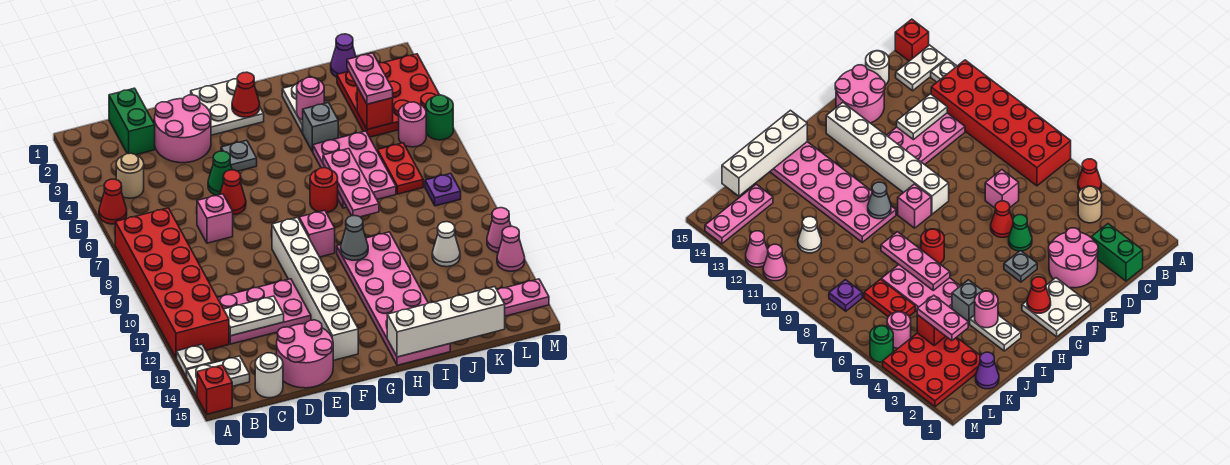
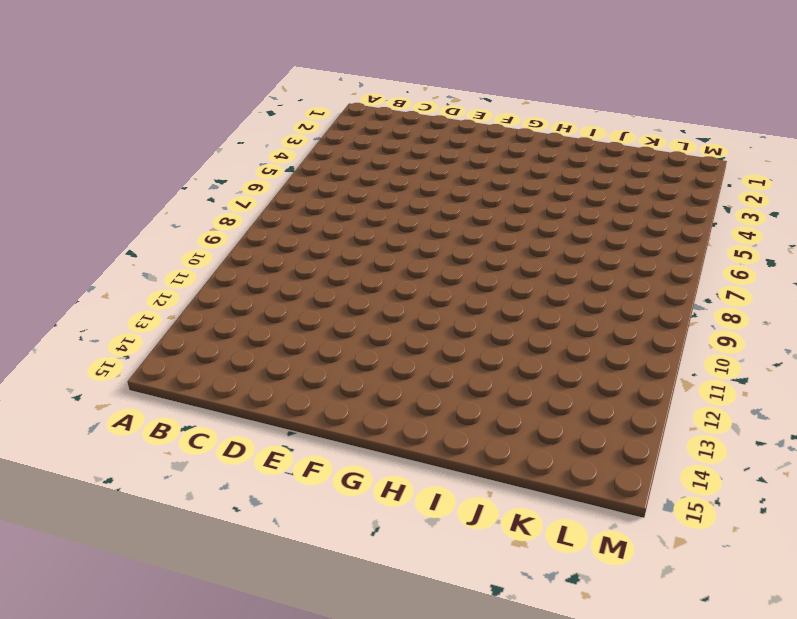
none -> red cone A5 level 1
none -> red brick A7:B12 level 1
none -> white plate A13 level 1
none -> white plate A14:B14 level 1

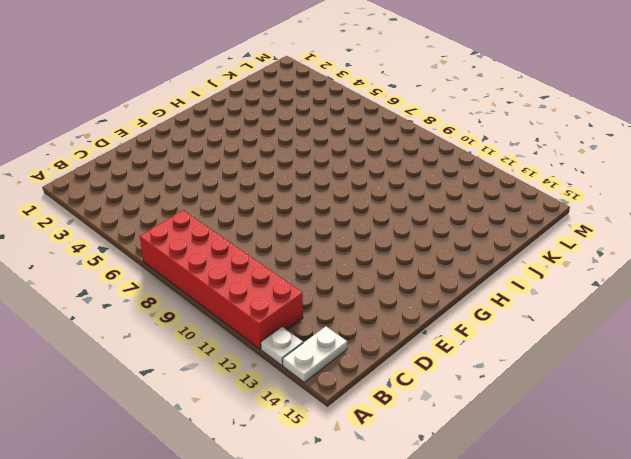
none -> red cone A5 level 1
none -> red brick A15 level 1
none -> tan round brick B4 level 1
none -> green brick C1:C2 level 1

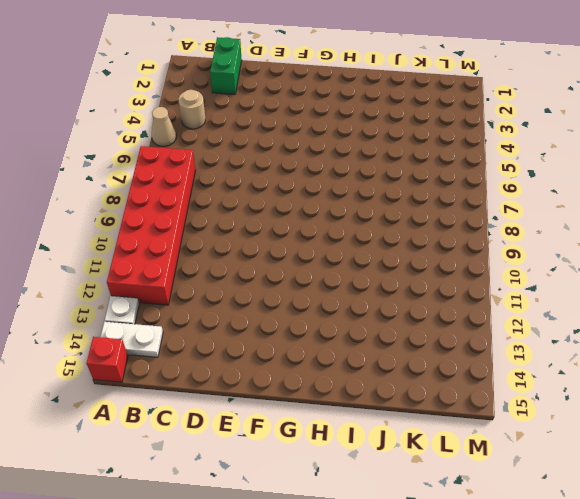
tan cone A5 level 1 -> red cone A5 level 1
none -> pink plate C11:E12 level 1
none -> white round brick C15 level 1
none -> pink round brick D2:E3 level 1
none -> pink brick D7 level 1

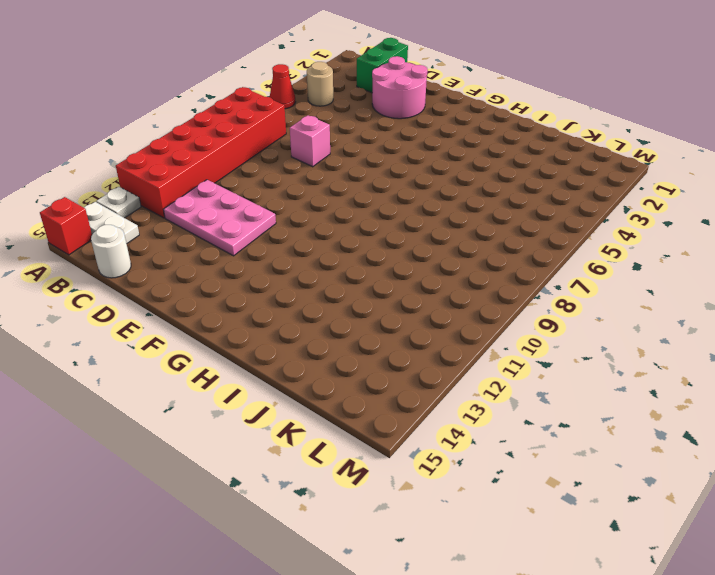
none -> pink round brick D14:E15 level 1
none -> green cone E5 level 1
none -> red cone E6 level 1
none -> white plate F1:G2 level 1

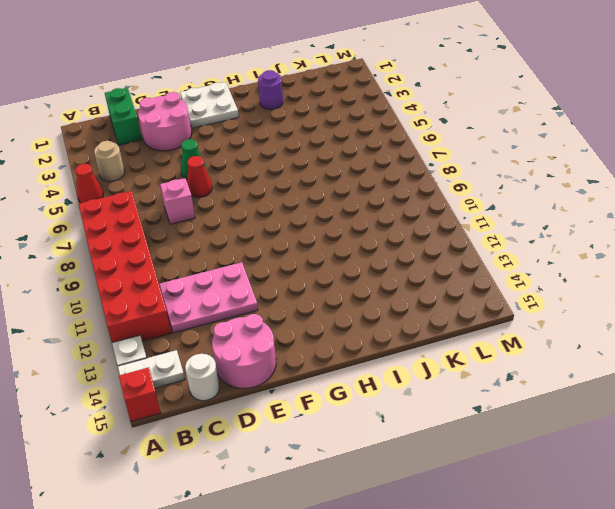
purple round brick I2 level 1 -> white plate I2:I3 level 1
none -> grey plate F4 level 1
none -> white brick F9:F14 level 1
none -> pink brick G9 level 1
none -> red round brick H7 level 1

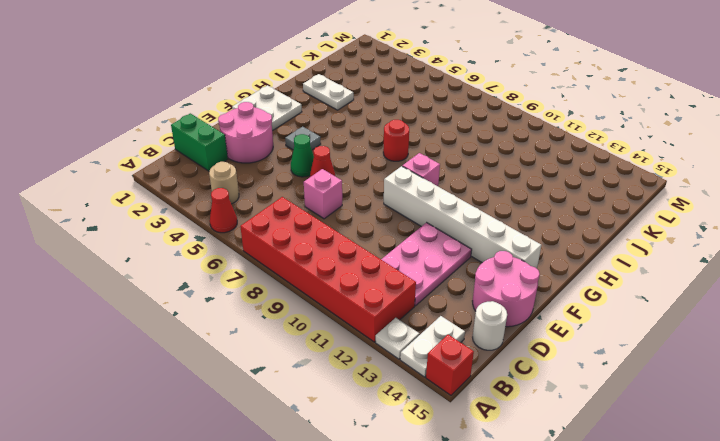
none -> pink plate H10:I15 level 1
none -> grey brick I4 level 1
none -> pink plate I5:J7 level 1
none -> purple cone K1 level 1

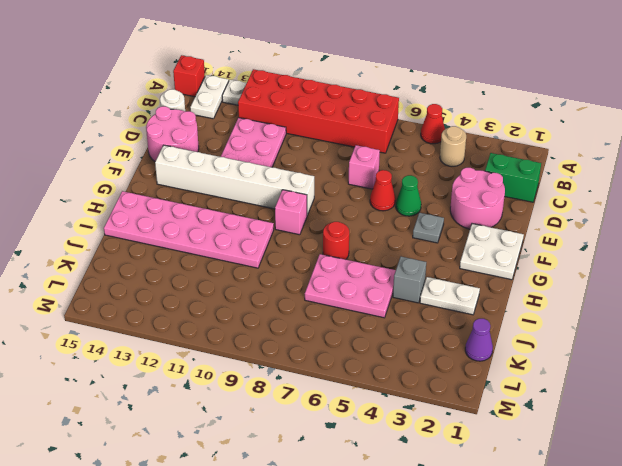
none -> red plate K2:M4 level 1
none -> red plate K6:K7 level 1
none -> white cone K11 level 1
none -> pink plate K14:M14 level 1

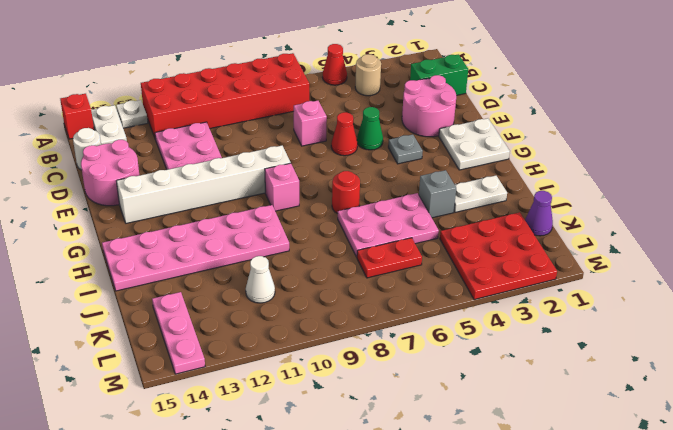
none -> pink round brick L5 level 1
none -> purple plate L8 level 1
none -> green round brick M5 level 1
none -> pink cone M11 level 1

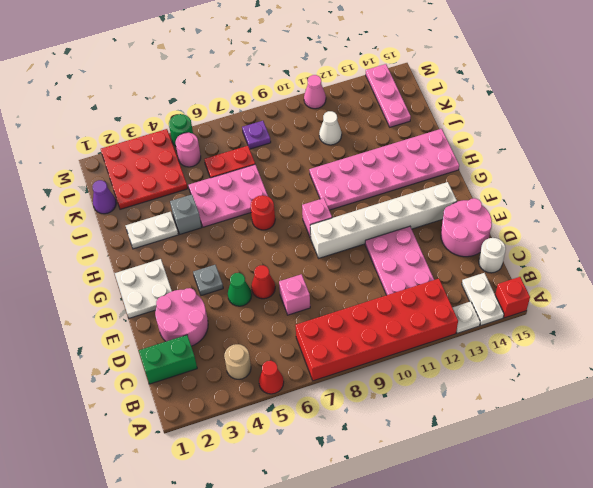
none -> pink cone M12 level 1
none -> white plate C12:D12 level 2
none -> red cone G2 level 2
none -> grey cone H10 level 2

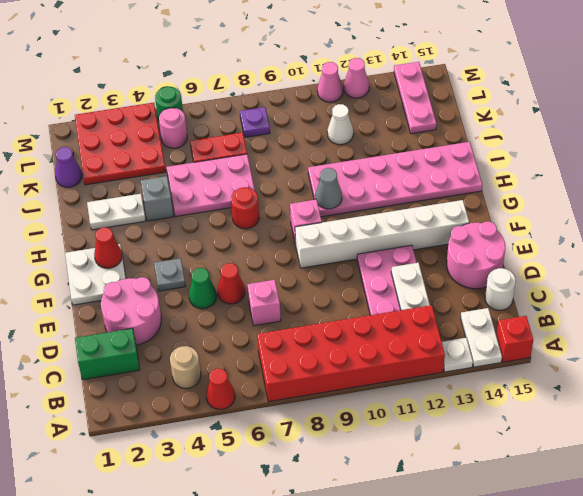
none -> white brick H15:K15 level 2
none -> pink round brick I3 level 2
none -> pink plate I6:I8 level 2
none -> red brick K4 level 2

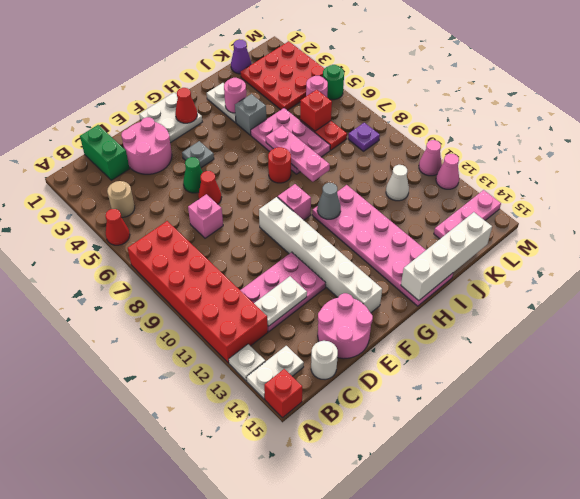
red brick K6 level 2 -> red brick K4 level 2
none -> pink plate K3:K4 level 3

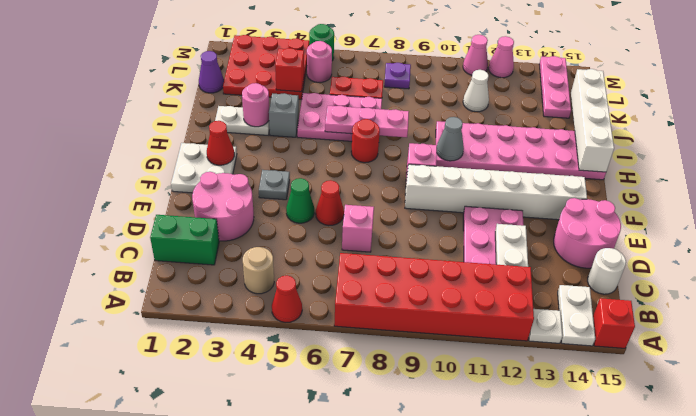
none -> pink plate K3:K4 level 3

